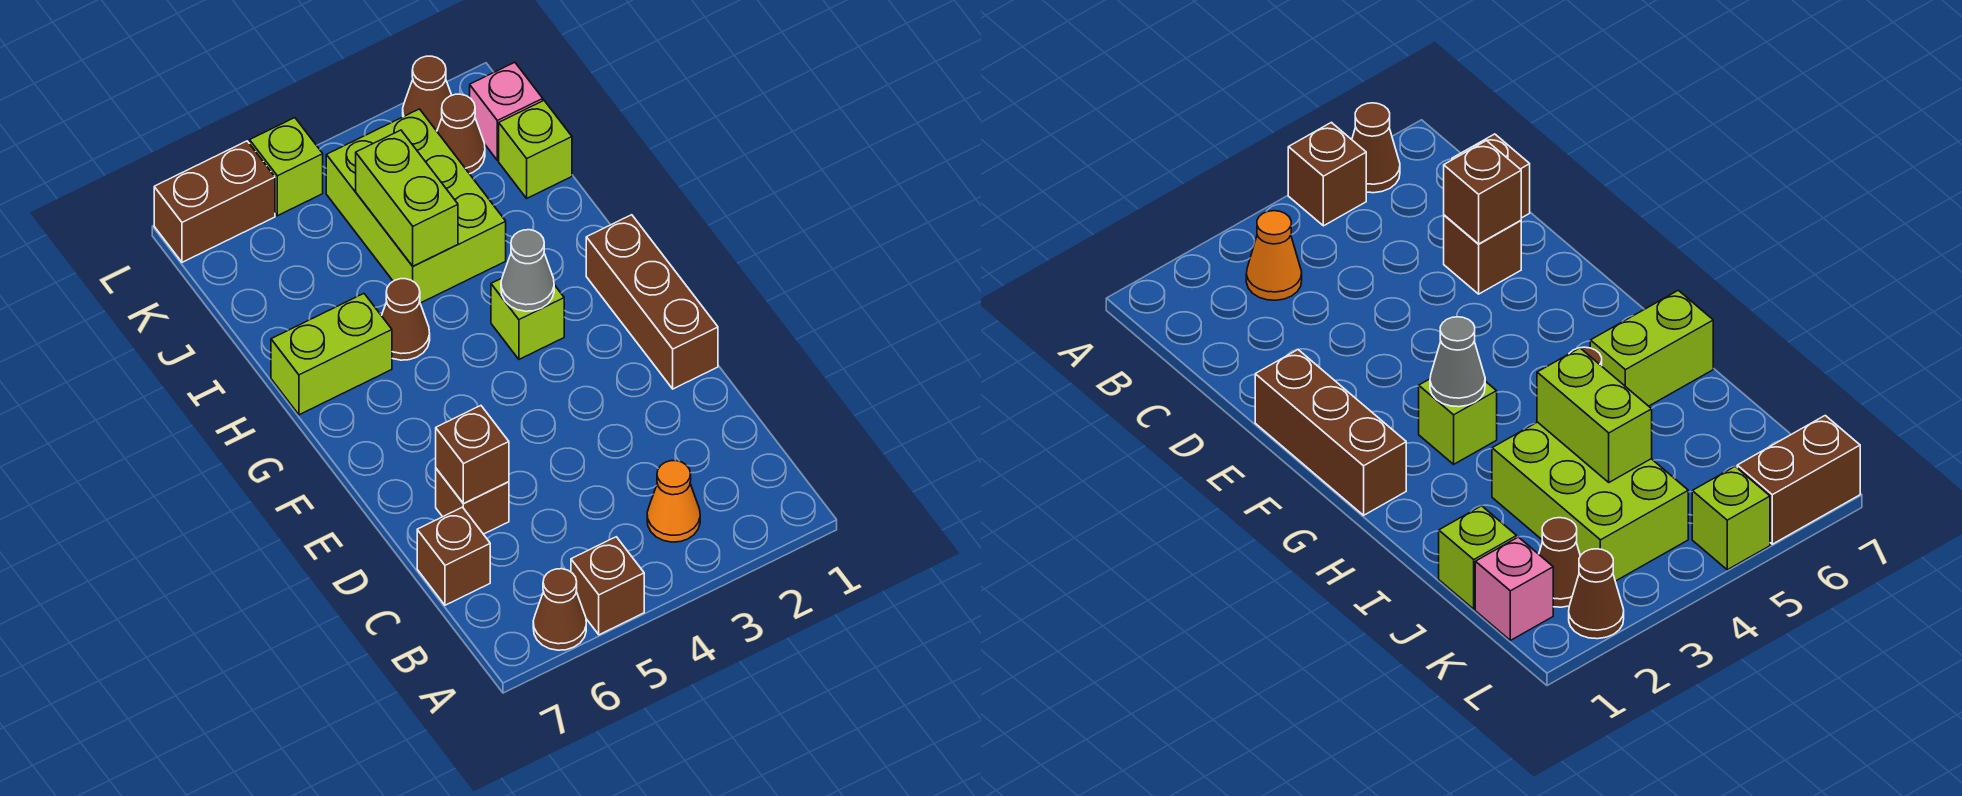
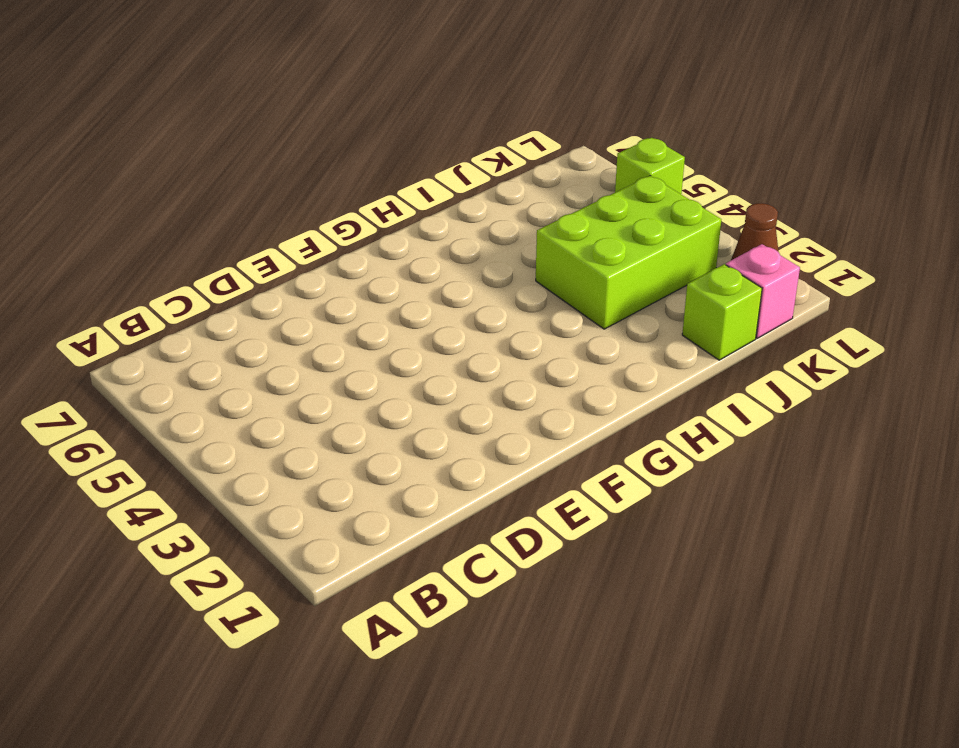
none -> brown brick A5 level 1
none -> brown cone A6 level 1
none -> orange cone B3 level 1

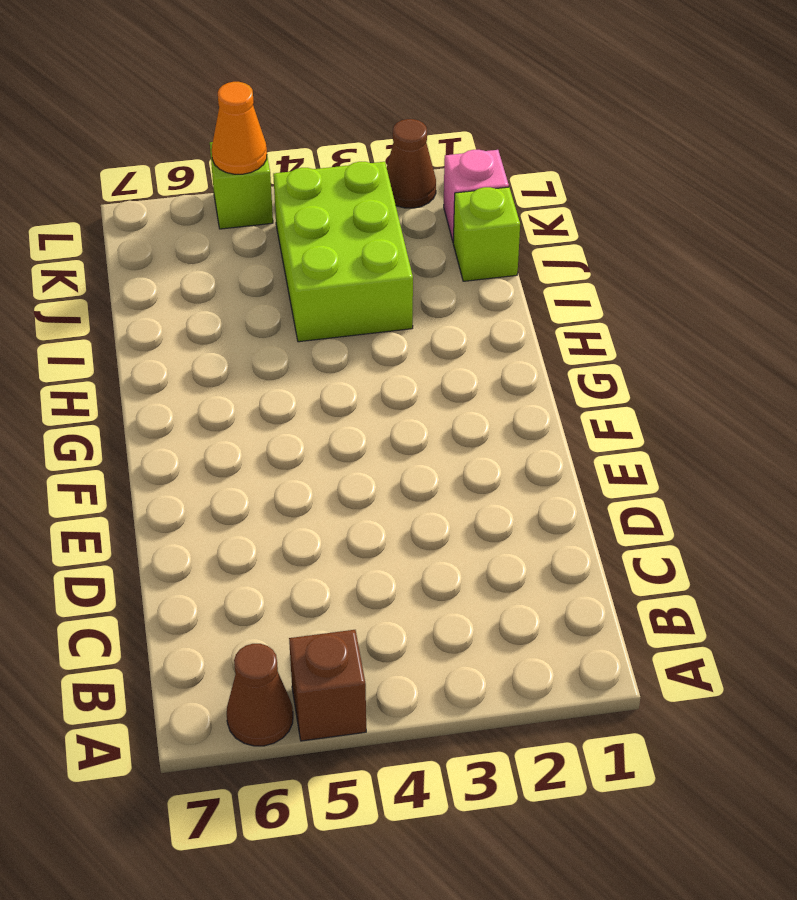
orange cone L5 level 2 -> orange cone B3 level 1
none -> brown brick C7 level 1
none -> brown brick D6 level 1
none -> brown brick E1:G1 level 1

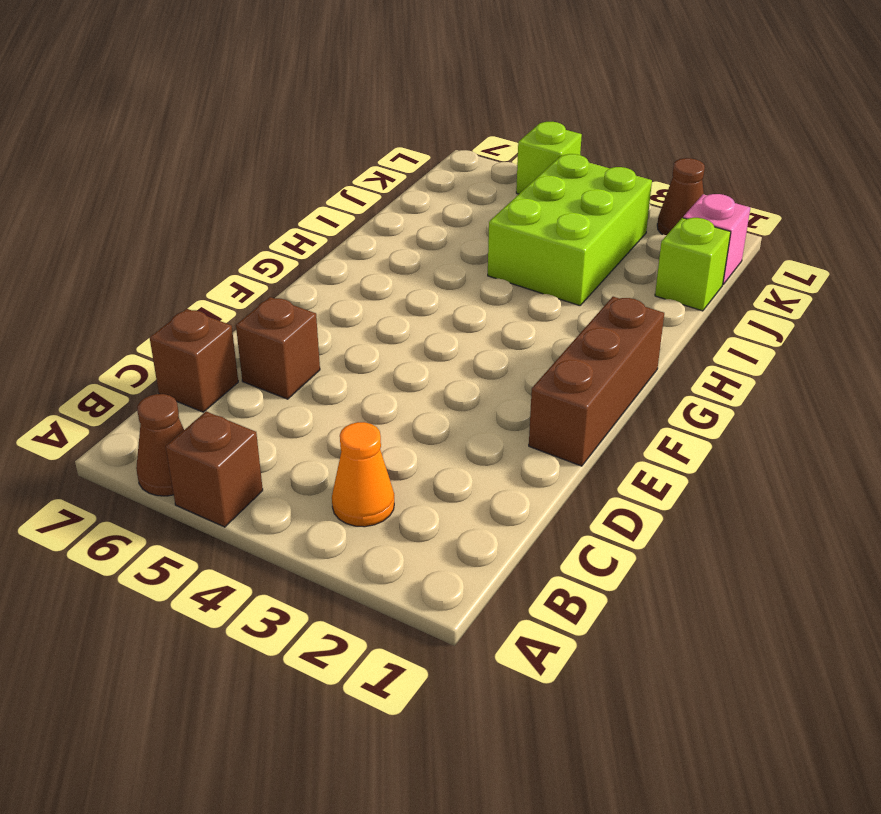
none -> lime brick G3 level 1
none -> brown cone H5 level 1
none -> lime brick H6:H7 level 1

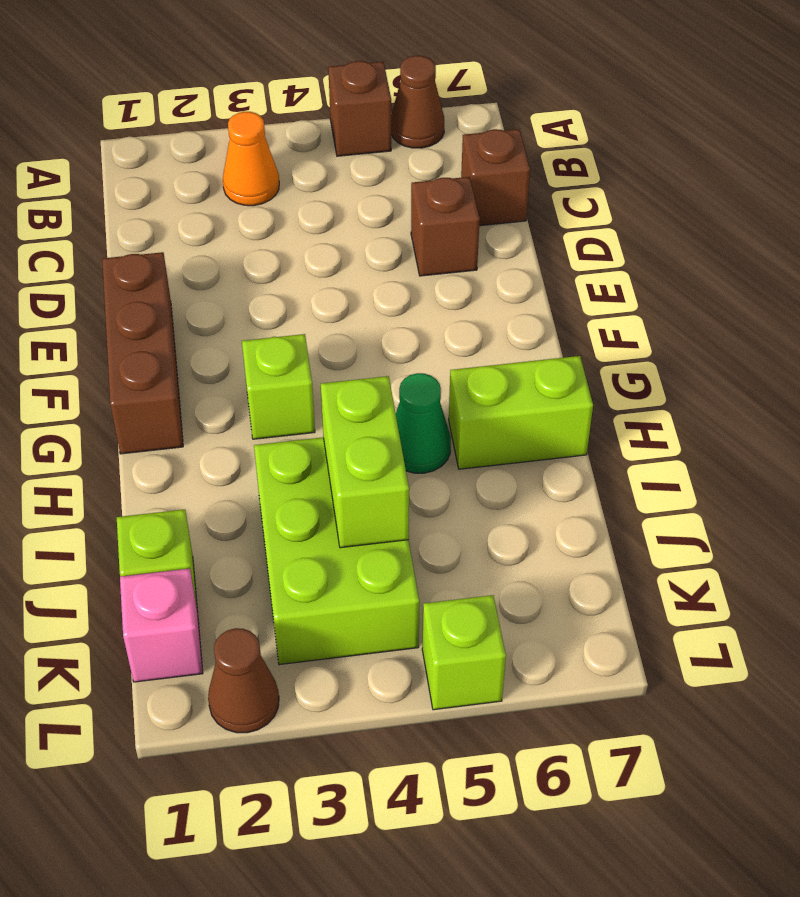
green cone H5 level 1 -> brown cone H5 level 1
none -> brown cone K2 level 1
none -> brown brick L6:L7 level 1
none -> brown brick D6 level 2

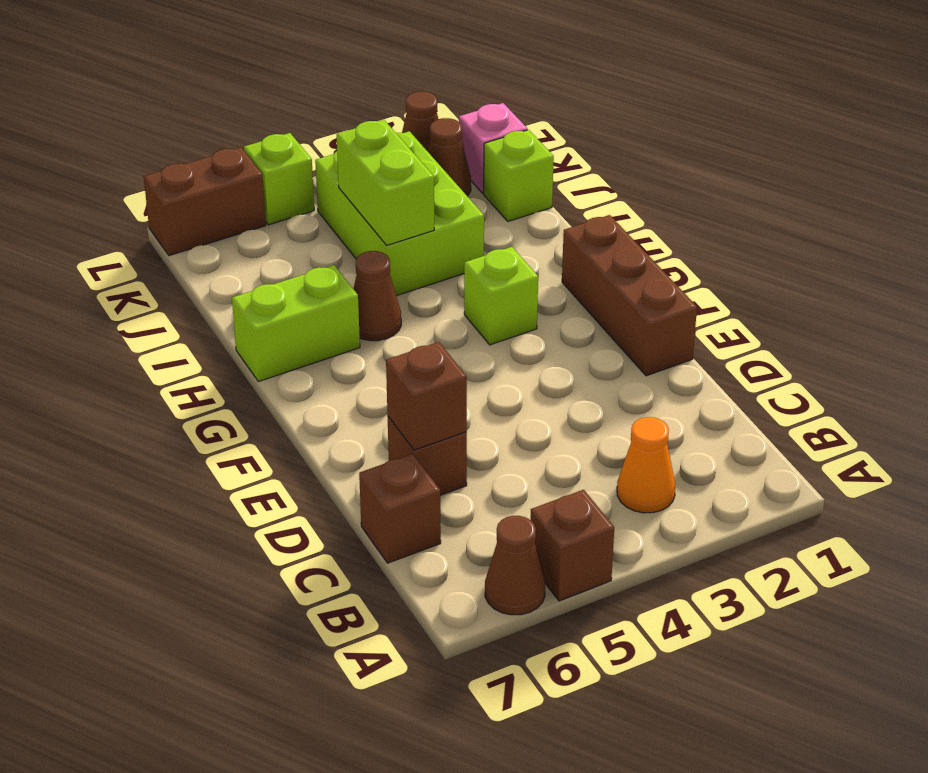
none -> grey cone G3 level 2

